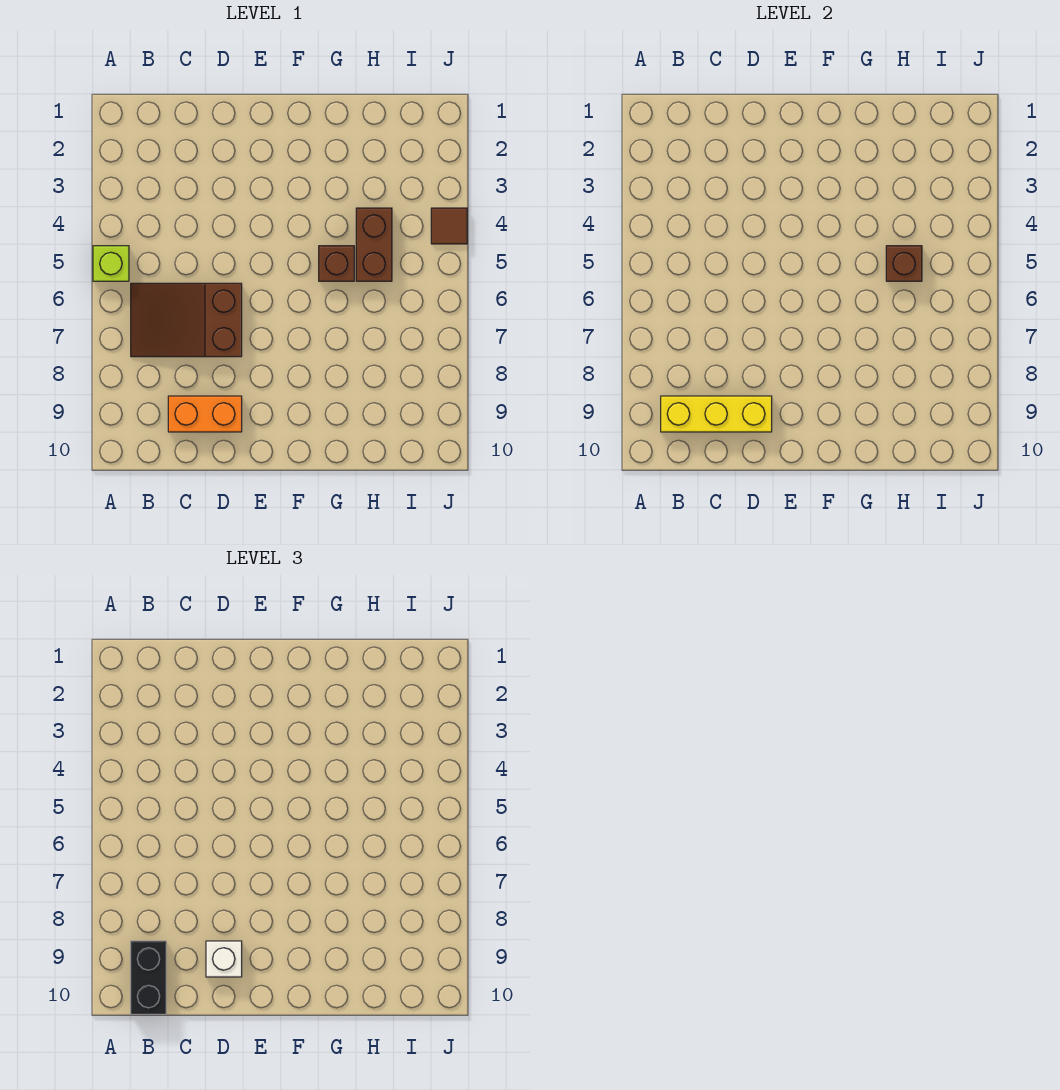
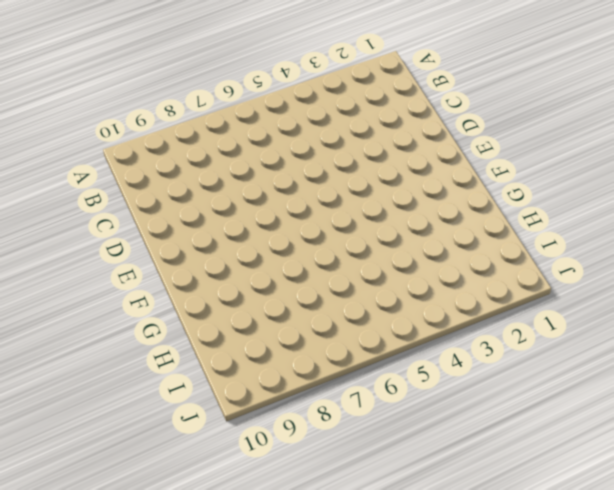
none -> lime brick A5 level 1
none -> brown slope B6:D7 level 1 top D

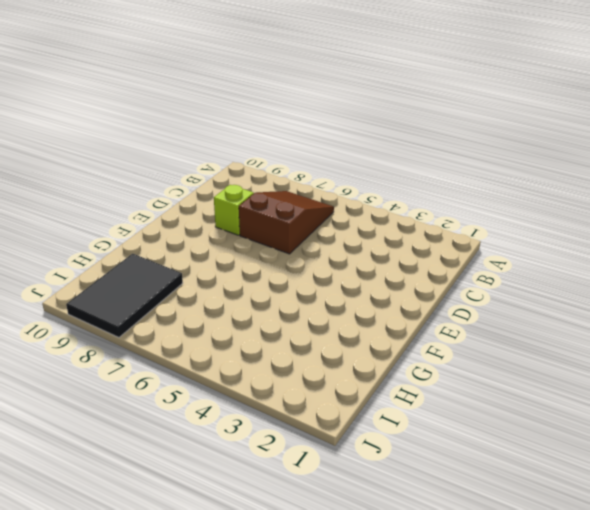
lime brick D8 level 1 -> lime brick A5 level 1
black tile H8:J9 level 1 -> none
none -> orange brick C9:D9 level 1
none -> brown brick G5 level 1

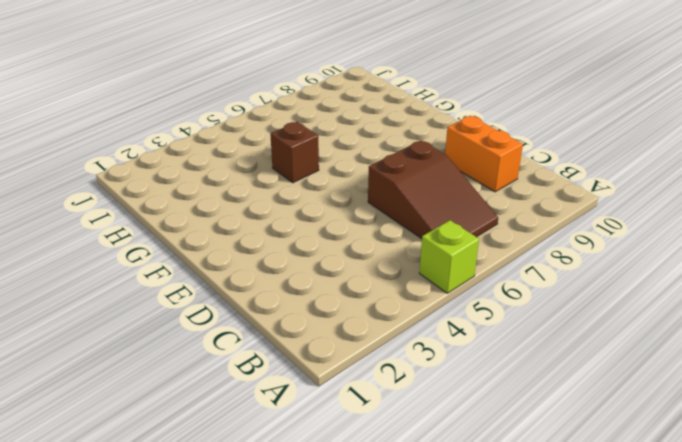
none -> brown brick H4:H5 level 1
none -> brown tile J4 level 1

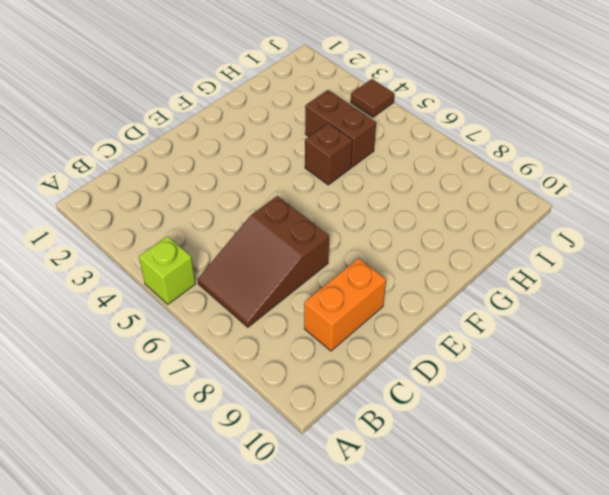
none -> yellow brick B9:D9 level 2
none -> brown brick H5 level 2

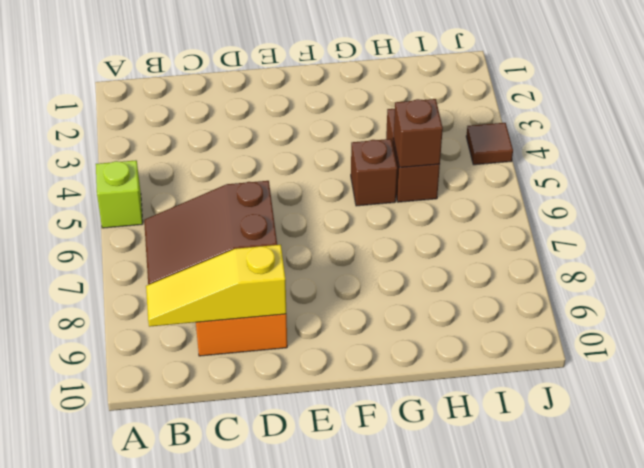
yellow slope B9:D9 level 2 top D -> yellow brick B9:D9 level 2
none -> black brick B9:B10 level 3
none -> white brick D9 level 3

